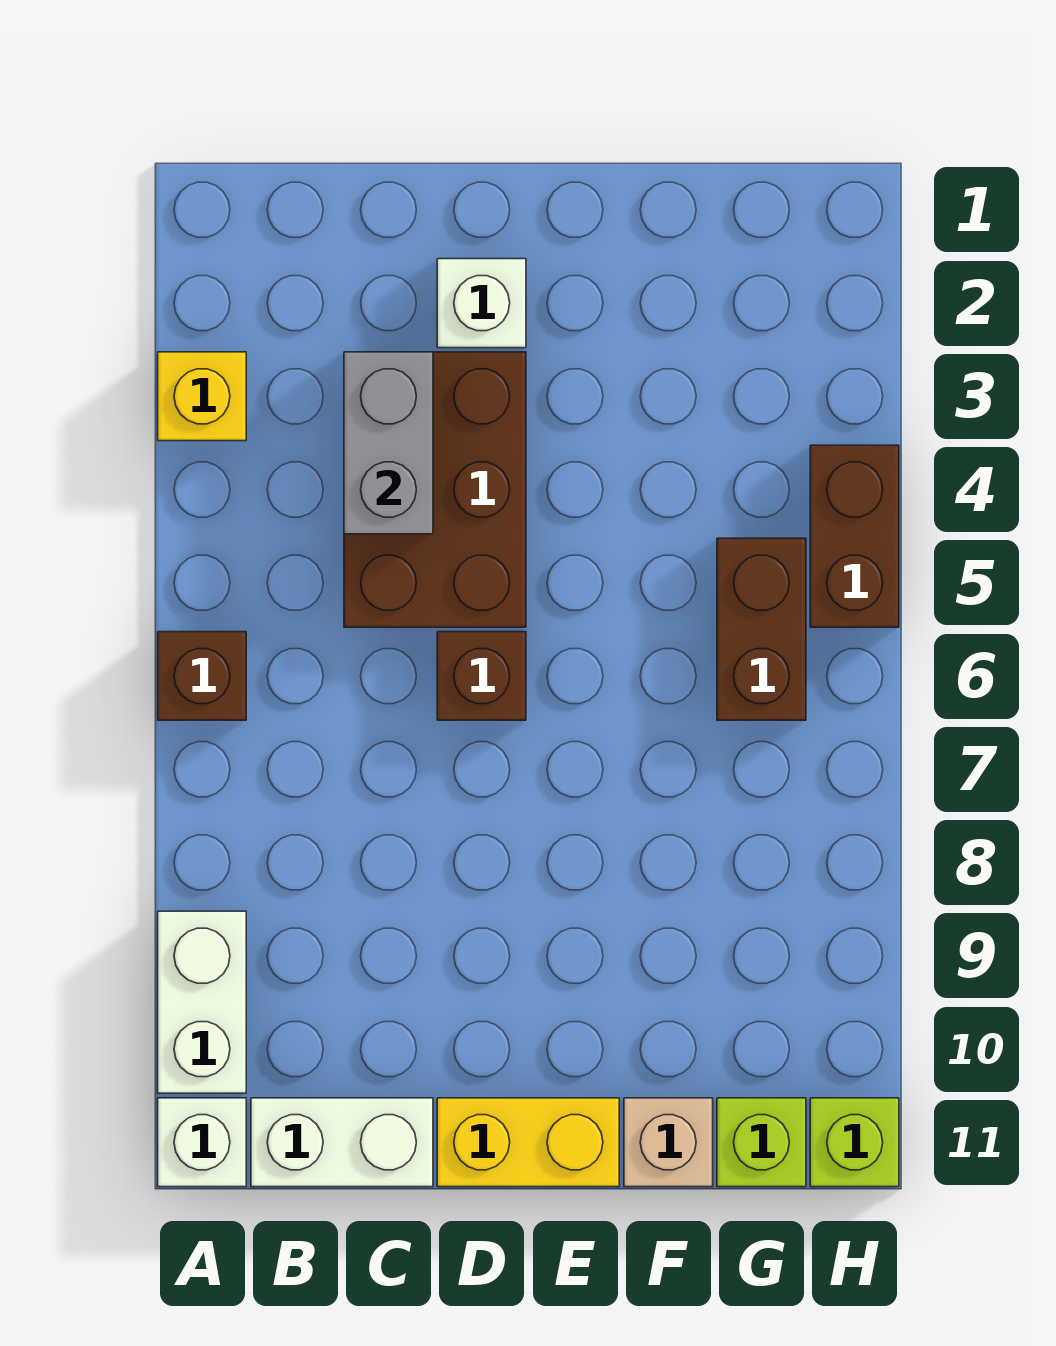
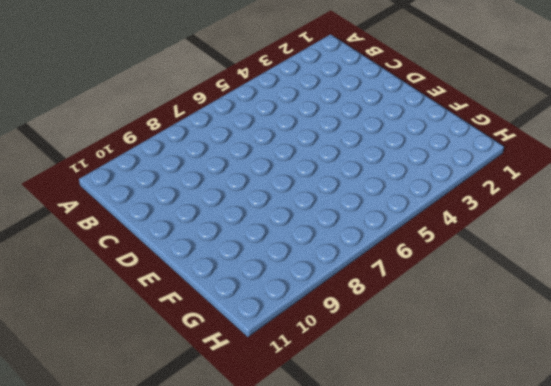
none -> yellow brick A3 level 1
none -> brown brick A6 level 1
none -> white brick A9:A10 level 1

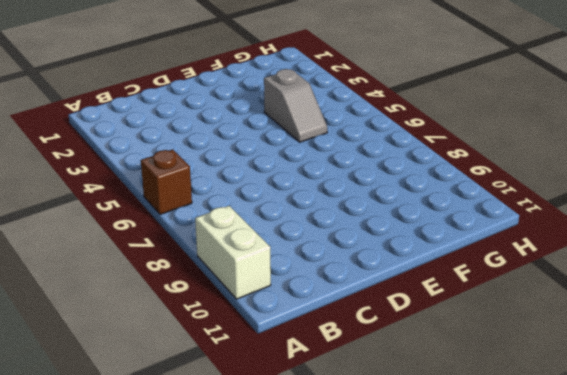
grey slope F4:F5 level 1 top 4 -> none
none -> yellow brick A3 level 1
none -> white brick A11 level 1
none -> white brick B11:C11 level 1

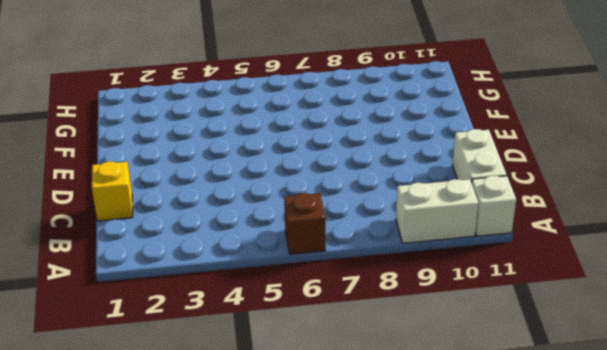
yellow brick C1 level 1 -> yellow brick A3 level 1
none -> brown brick C3:D5 level 1
none -> white brick D2 level 1
none -> brown brick D6 level 1

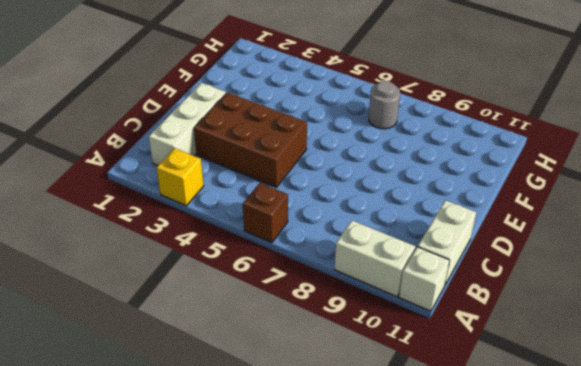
white brick B2:D2 level 1 -> white brick D2 level 1
grey round brick G7 level 1 -> none
none -> brown brick D6 level 1
none -> yellow brick D11:E11 level 1
none -> tan brick F11 level 1

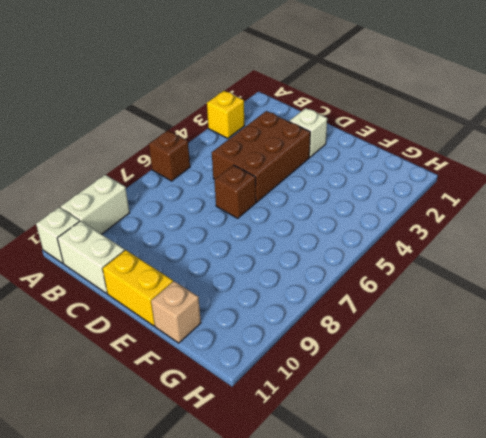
none -> brown brick G5:G6 level 1
none -> lime brick G11 level 1
none -> brown brick H4:H5 level 1

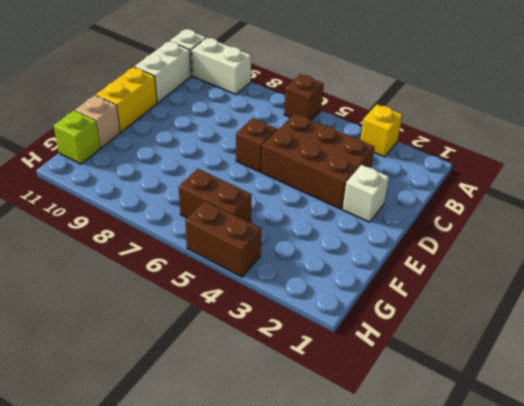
none -> lime brick H11 level 1
none -> grey brick C3:C4 level 2

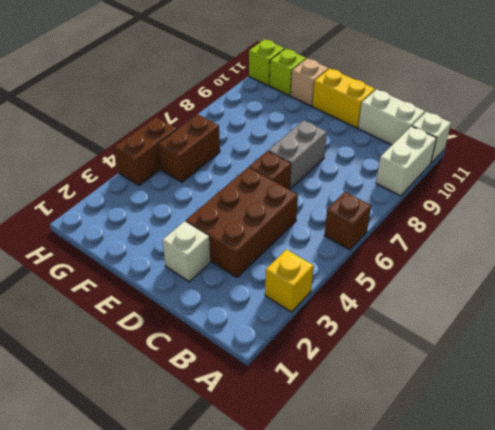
grey brick D7:D8 level 1 -> grey brick C3:C4 level 2

